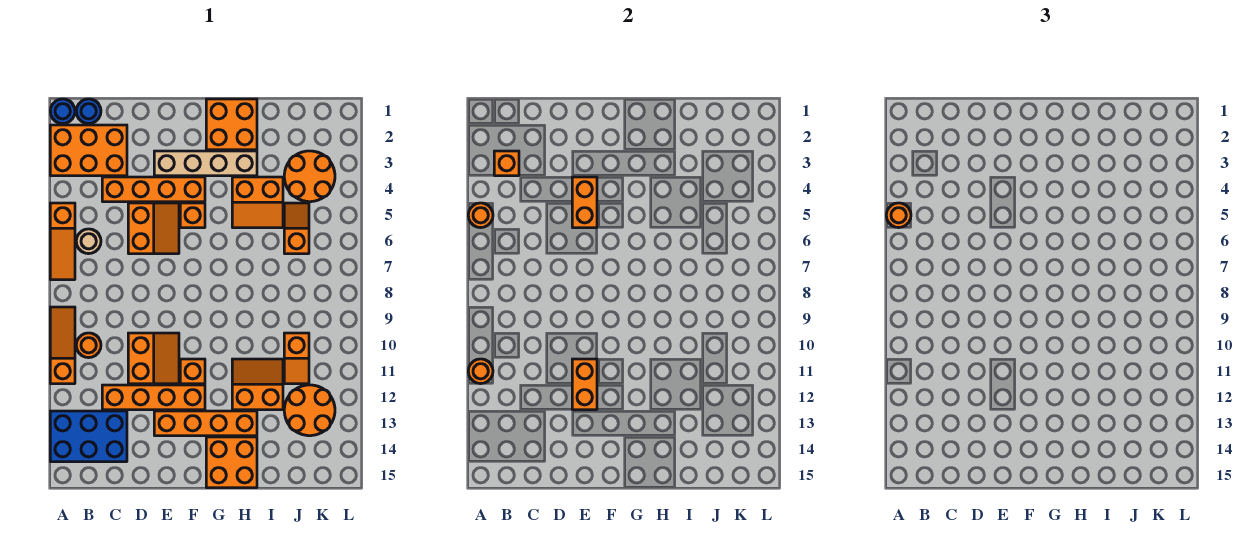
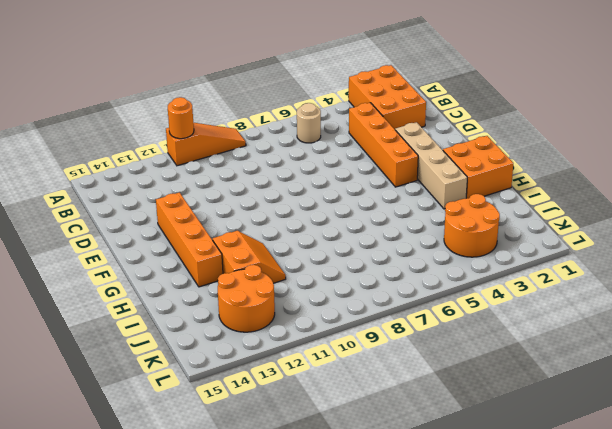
none -> blue round brick A1 level 1
none -> orange slope A5:A7 level 1 top 5
none -> blue brick A13:C14 level 1
none -> blue round brick B1 level 1

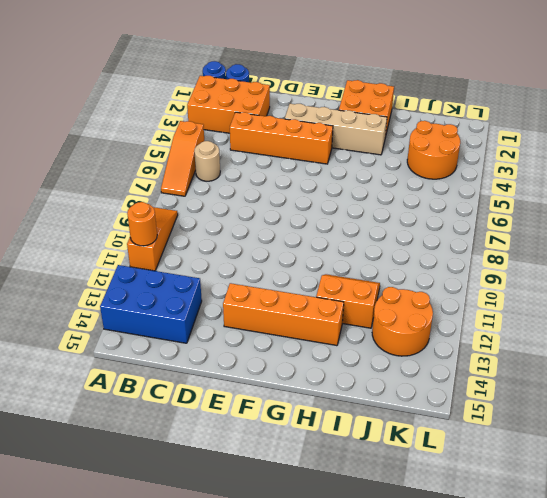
none -> orange round brick B10 level 1
none -> orange brick C12:F12 level 1
none -> orange slope D5:E6 level 1 top D
none -> orange slope D10:E11 level 1 top D

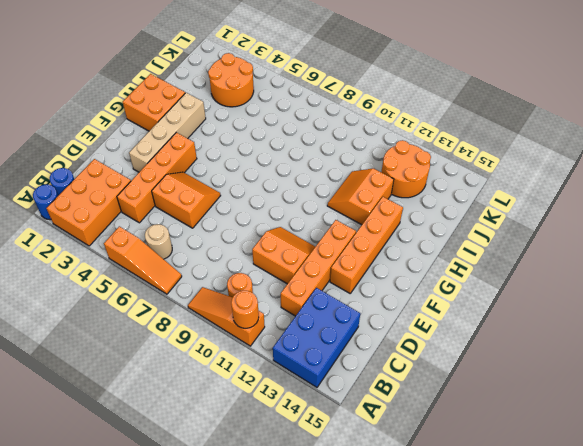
none -> orange brick F5 level 1
none -> orange brick F11 level 1
none -> orange brick G14:H15 level 1
none -> orange slope H4:I5 level 1 top 4

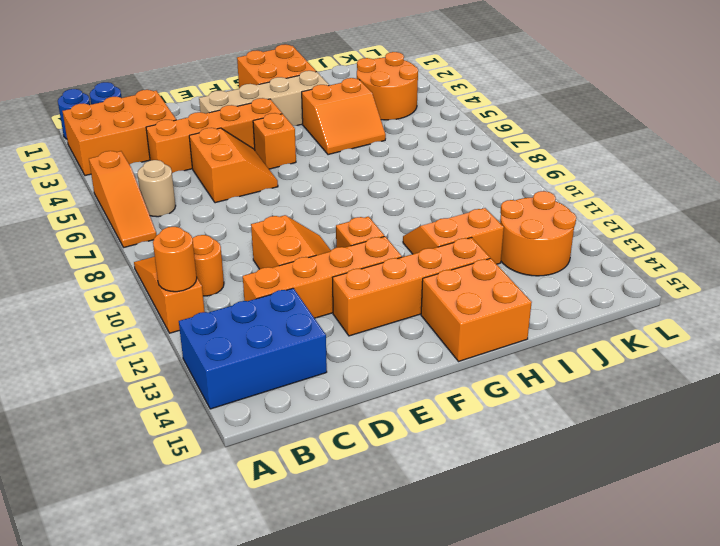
none -> orange slope J5:J6 level 1 top 6
none -> orange slope J10:J11 level 1 top 10
none -> orange round brick A5 level 2
none -> orange brick B3 level 2

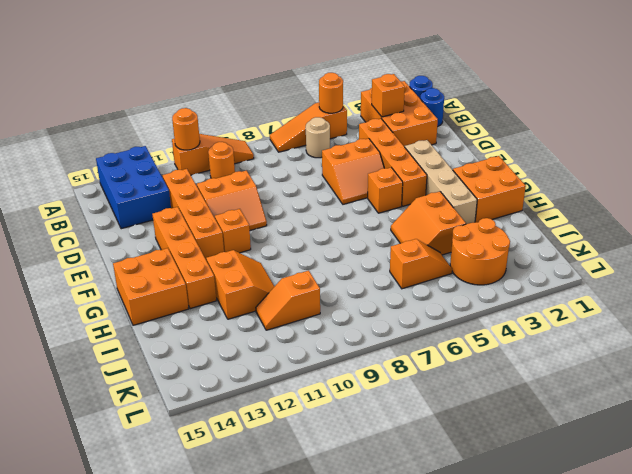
none -> orange round brick J12:K13 level 1
none -> orange brick E4:E5 level 2
none -> orange brick E11:E12 level 2
none -> orange round brick A5 level 3

